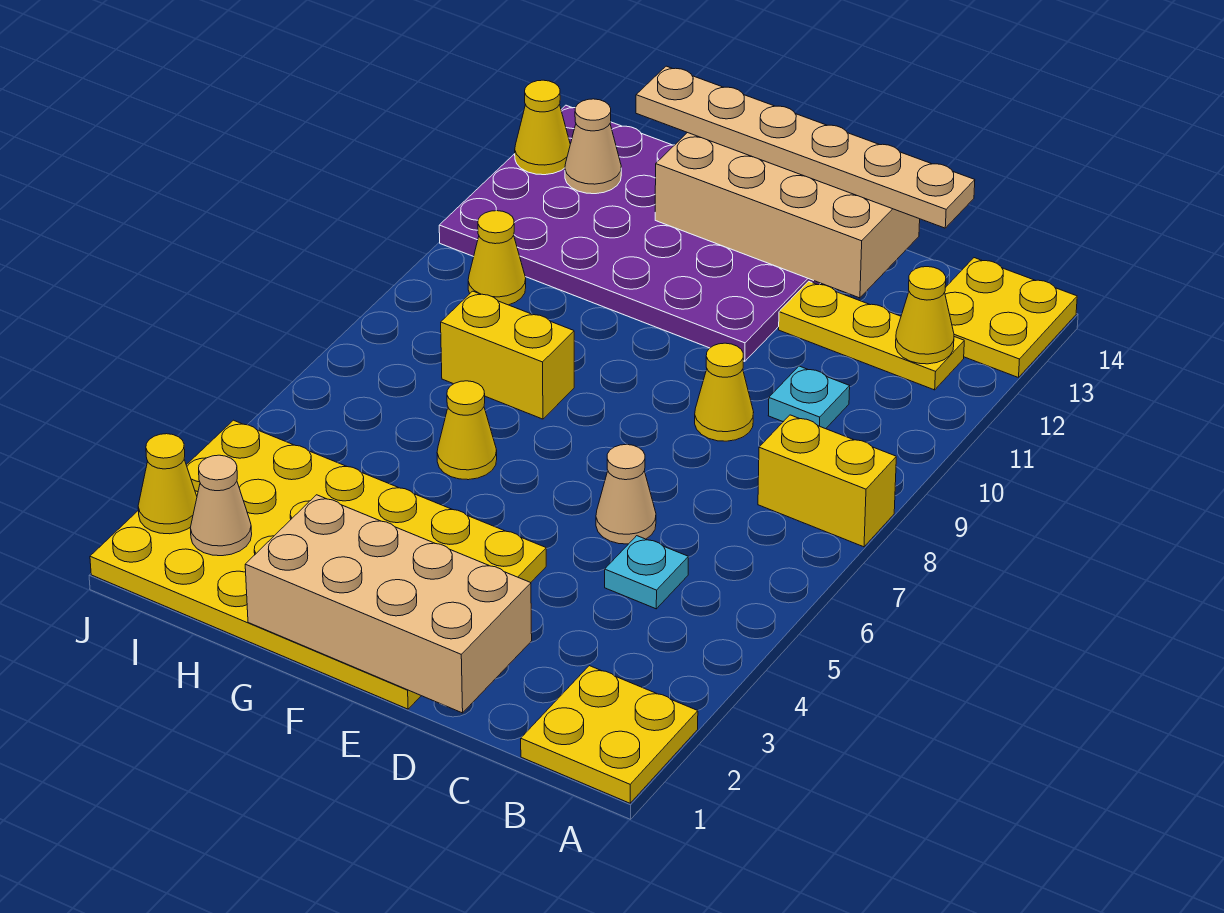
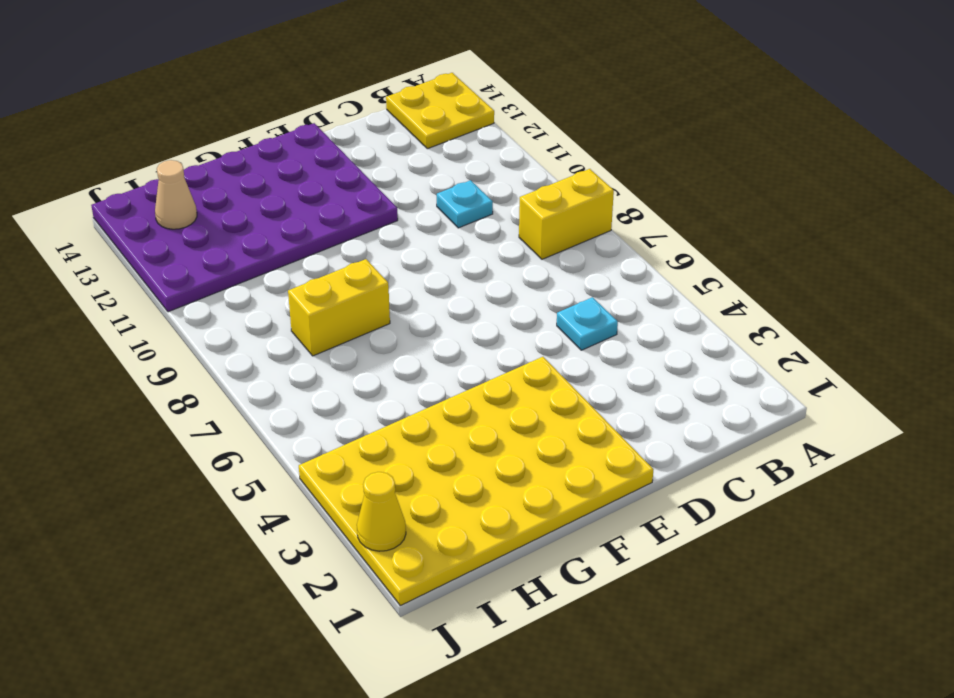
none -> yellow plate A1:B2 level 1
none -> yellow plate B12:D12 level 1
none -> tan cone D6 level 1

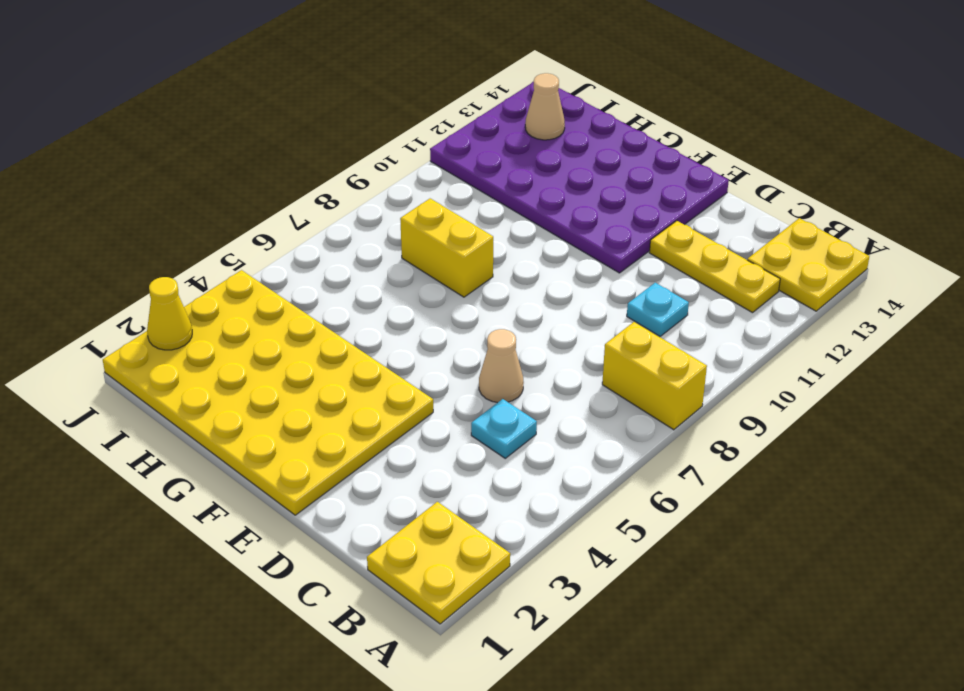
none -> yellow cone D9 level 1
none -> yellow cone G6 level 1
none -> yellow cone I10 level 1

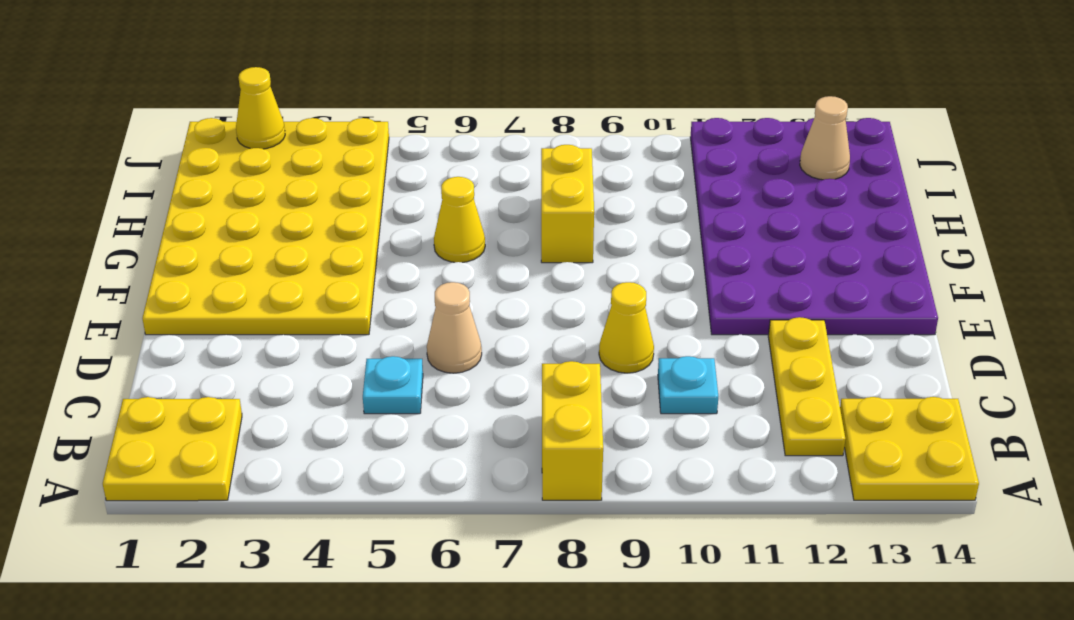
none -> yellow cone I10 level 1
none -> yellow cone B12 level 2
none -> tan brick D1:G2 level 2

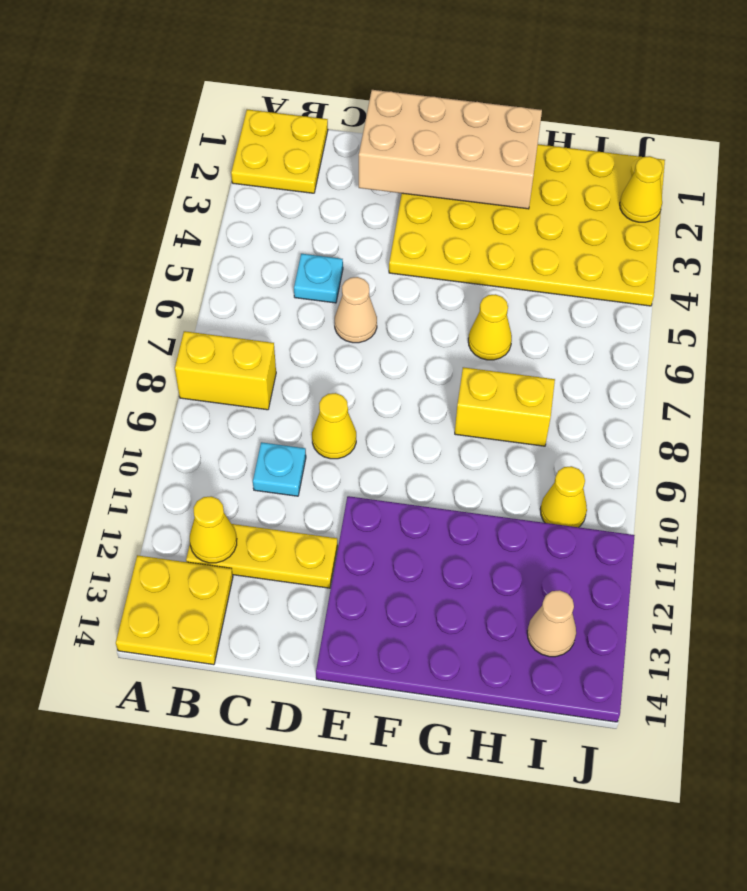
none -> tan brick D13:G14 level 2
none -> tan cone I2 level 2
none -> yellow cone J13 level 2

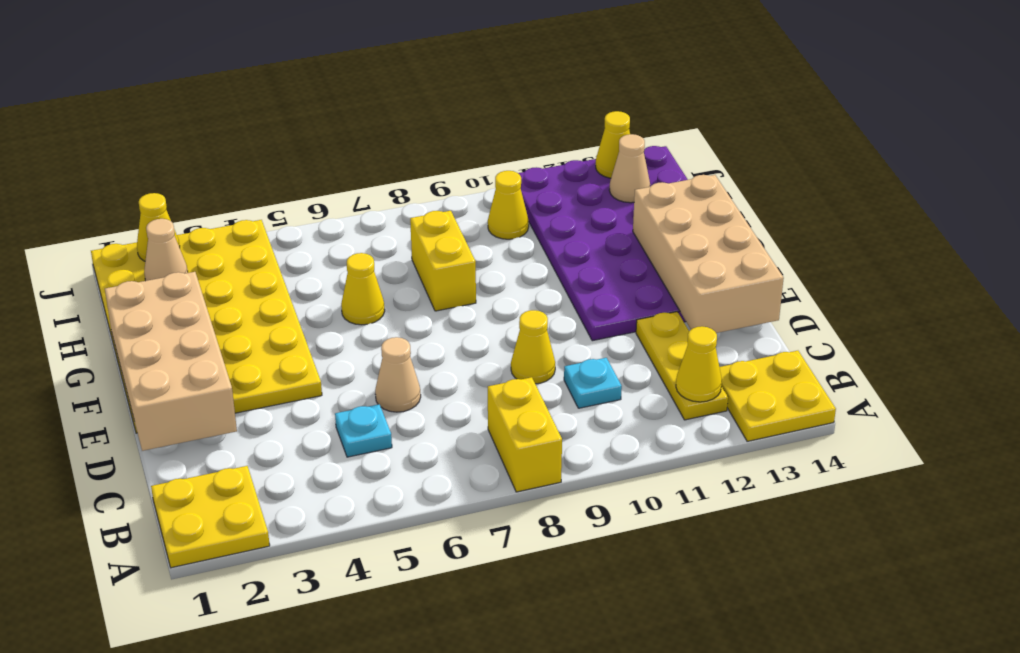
none -> tan plate C14:H14 level 3

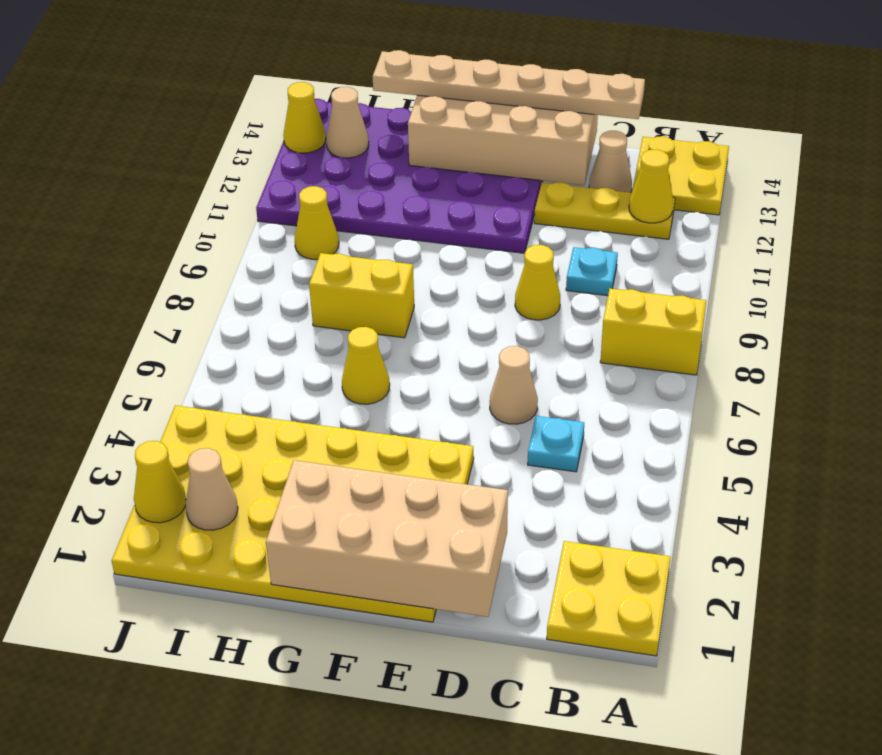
tan cone C13 level 1 -> none

